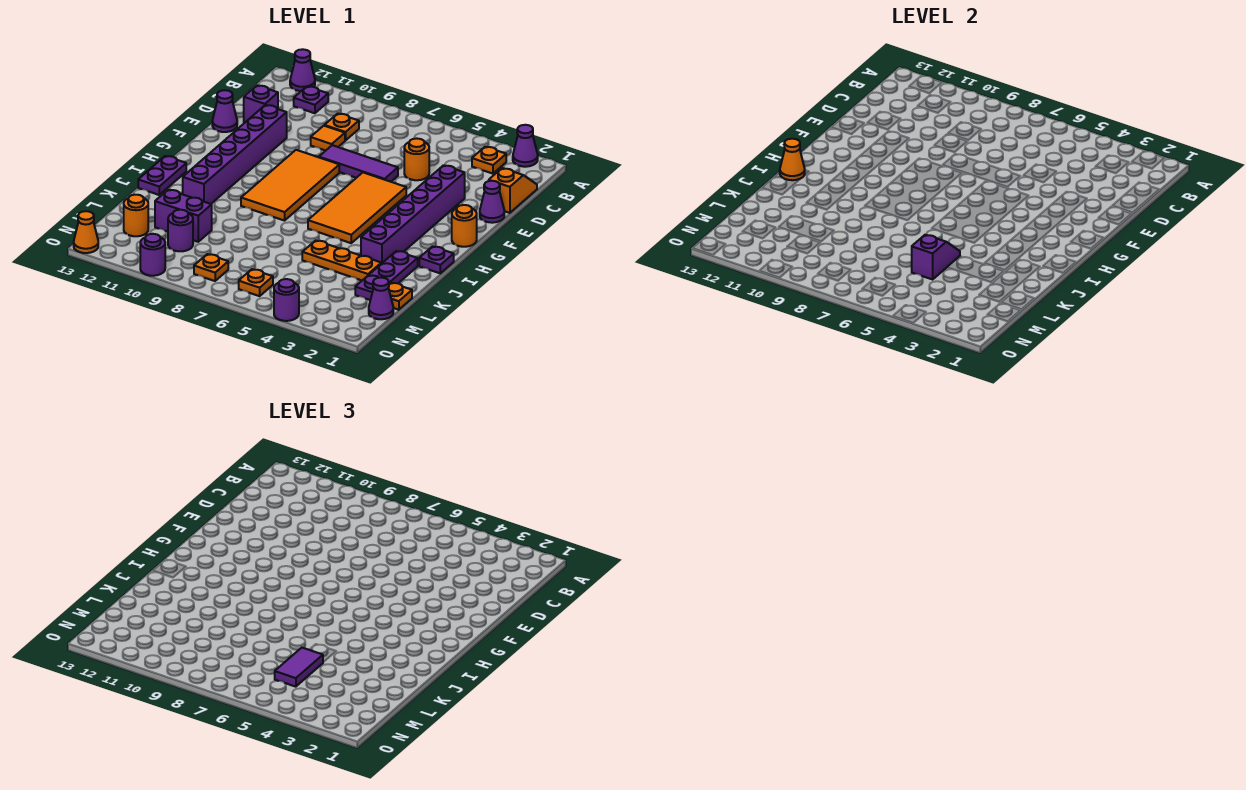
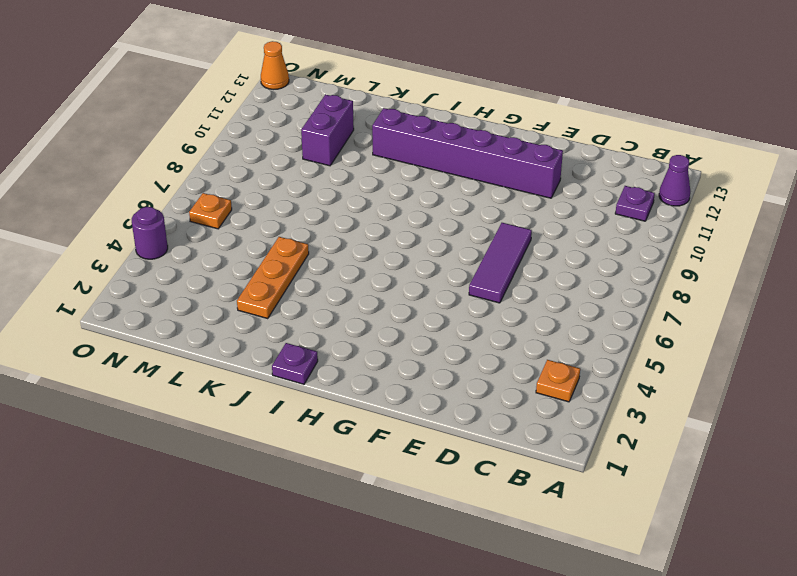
none -> purple cone A2 level 1
none -> orange slope C1:D1 level 1 top D
none -> orange plate C9 level 1
none -> orange round brick D5 level 1

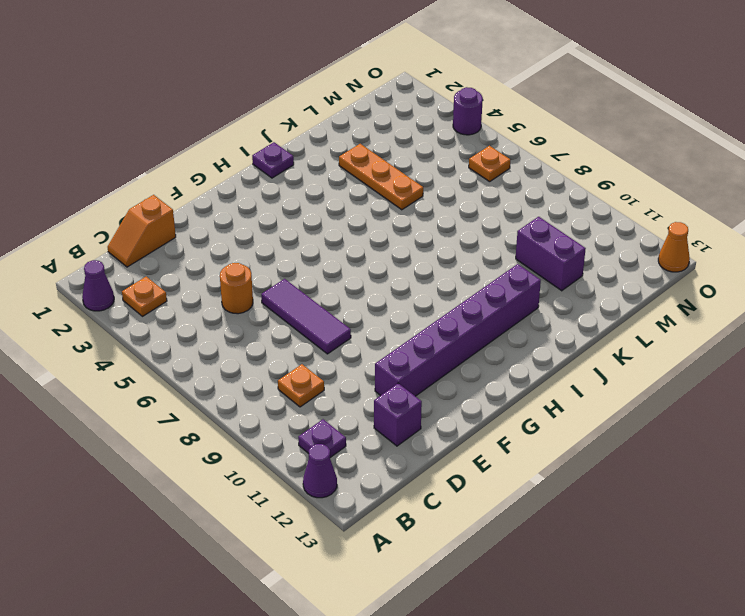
none -> orange tile D9 level 1
none -> purple cone E1 level 1
none -> purple brick E3:J3 level 1
none -> purple cone E13 level 1

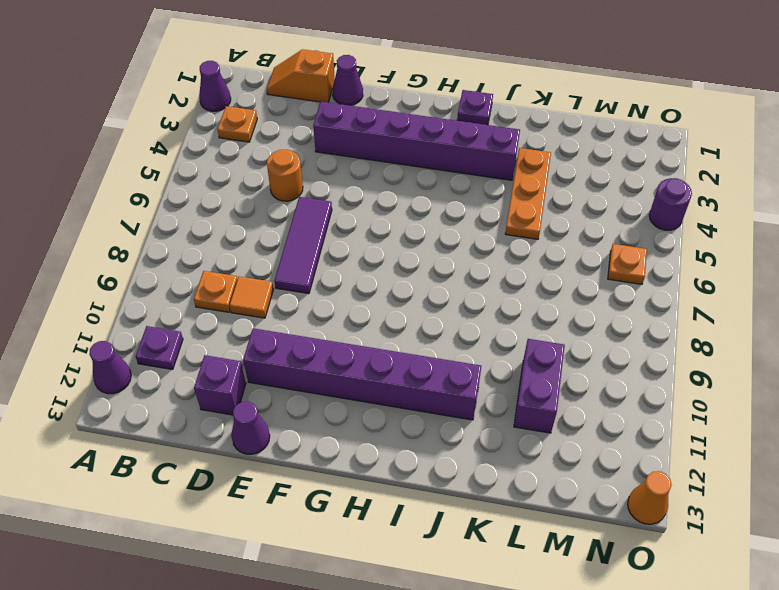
none -> orange tile F5:I6 level 1
none -> orange tile F8:I9 level 1
none -> orange round brick G1 level 1
none -> purple plate I13:J13 level 1

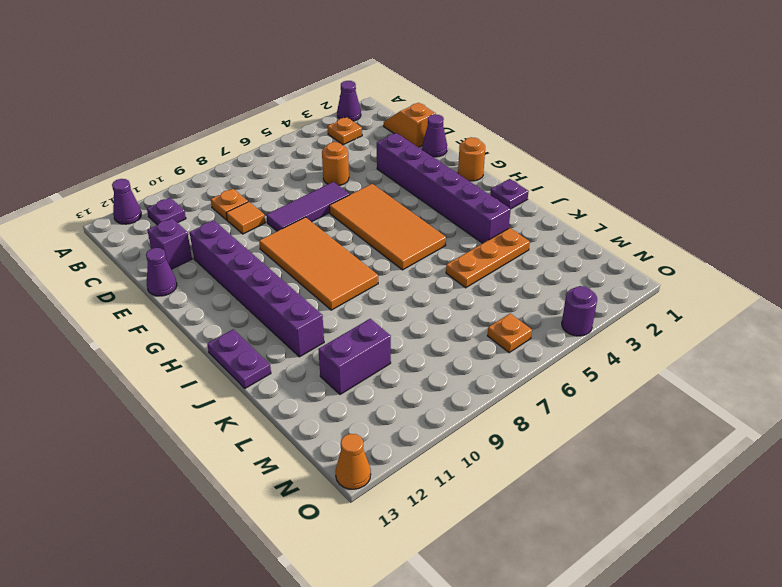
none -> purple plate J2:L2 level 1
none -> orange plate L1 level 1
none -> purple cone M1 level 1
none -> purple round brick M10 level 1

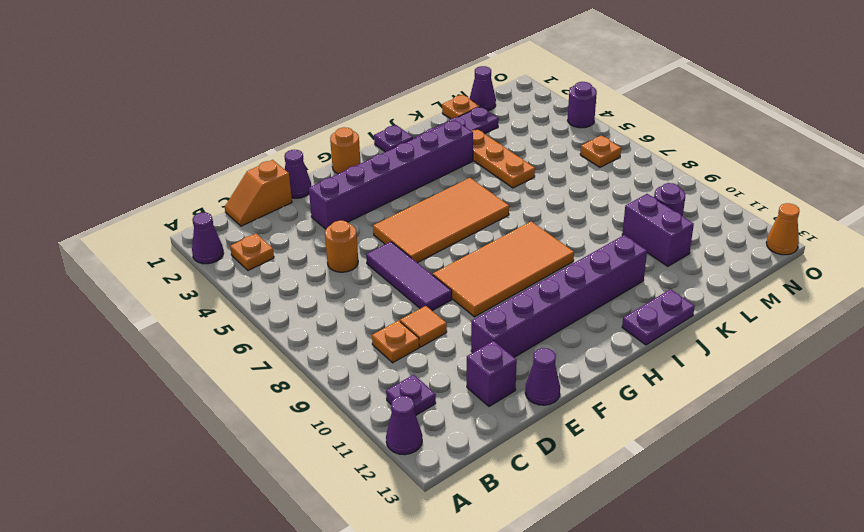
none -> orange round brick M12 level 1
none -> orange plate N8 level 1
none -> purple round brick O10 level 1
none -> orange cone I13 level 2

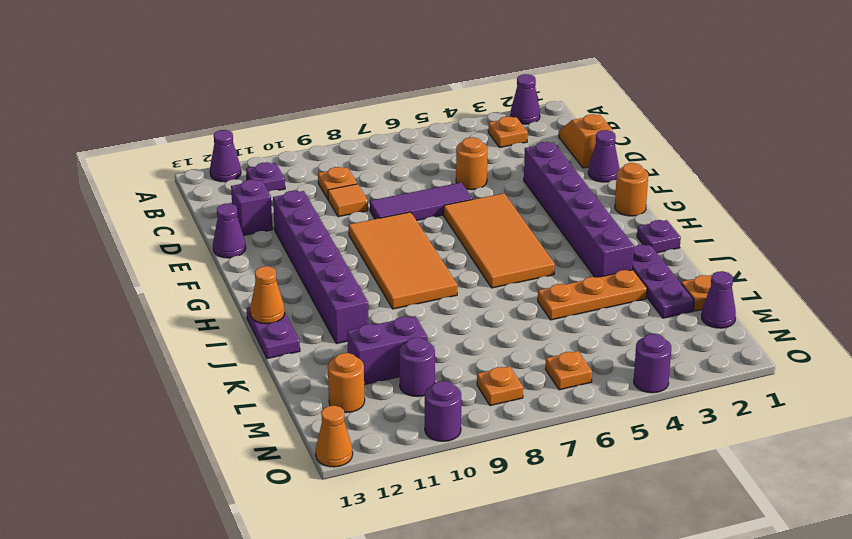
none -> purple slope K5:L5 level 2 top L
none -> purple tile L5:M5 level 3

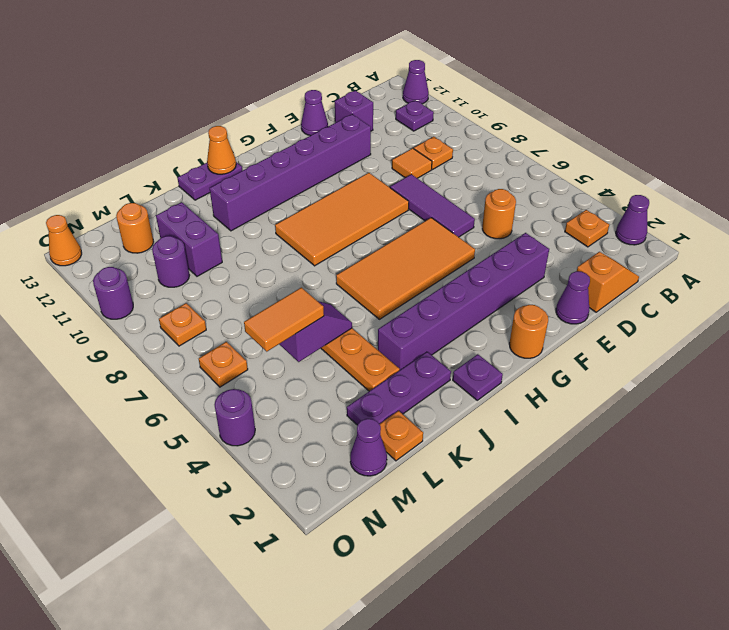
orange tile L5:M5 level 3 -> purple tile L5:M5 level 3

